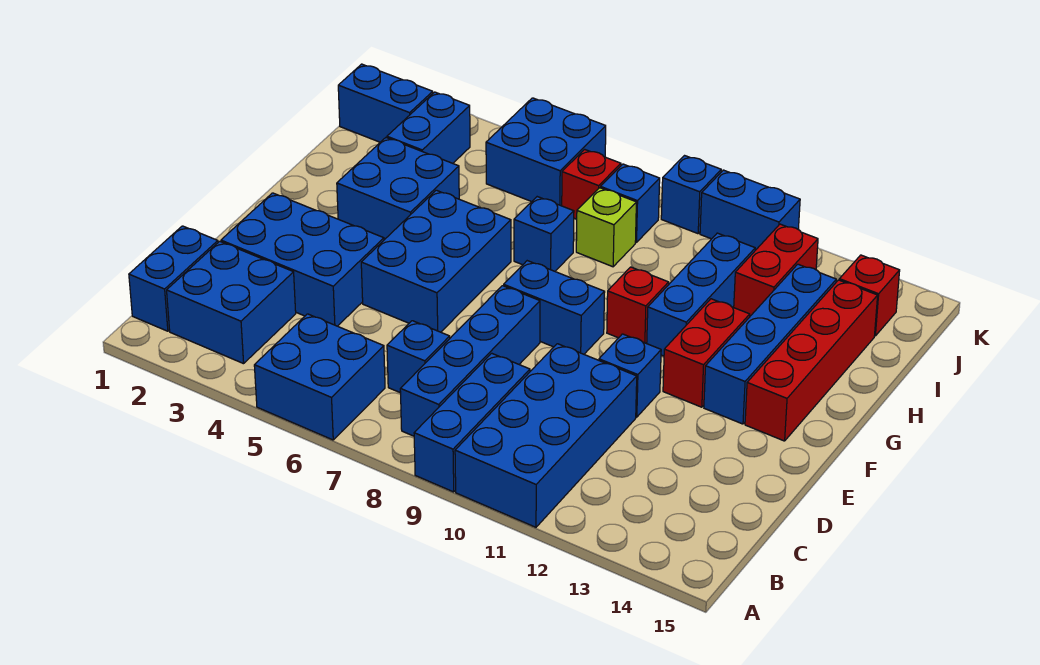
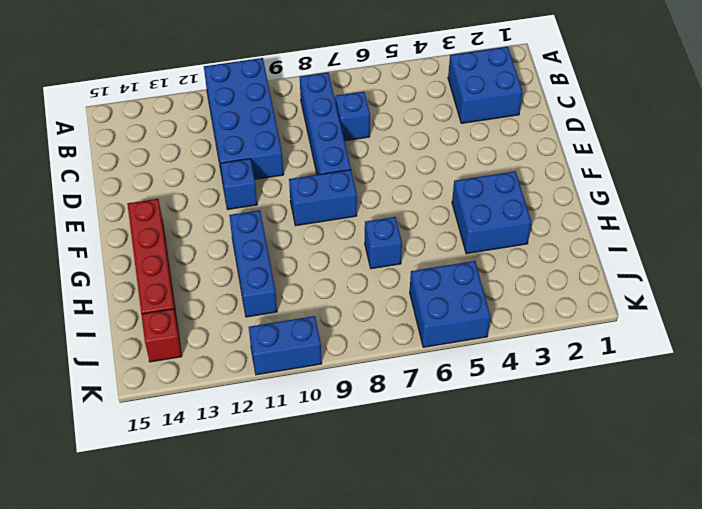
none -> blue brick A5:B6 level 1
none -> blue brick A9:C9 level 1
none -> blue brick B1:C1 level 1

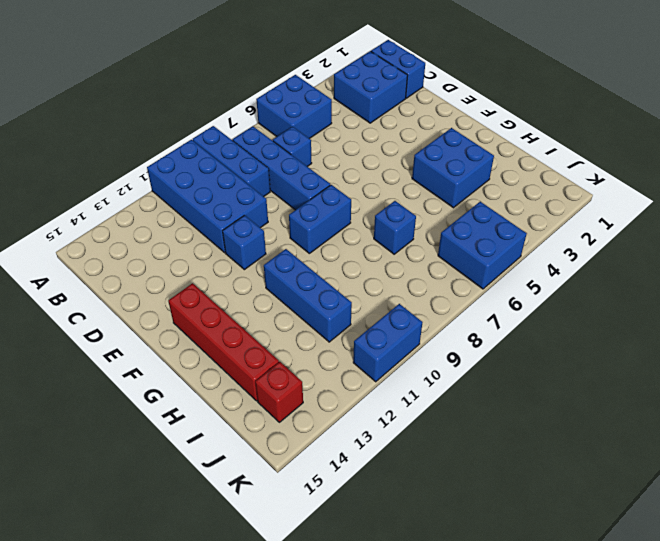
none -> blue brick D2:E4 level 1
none -> blue brick E5:G6 level 1
none -> red brick F12:G12 level 1

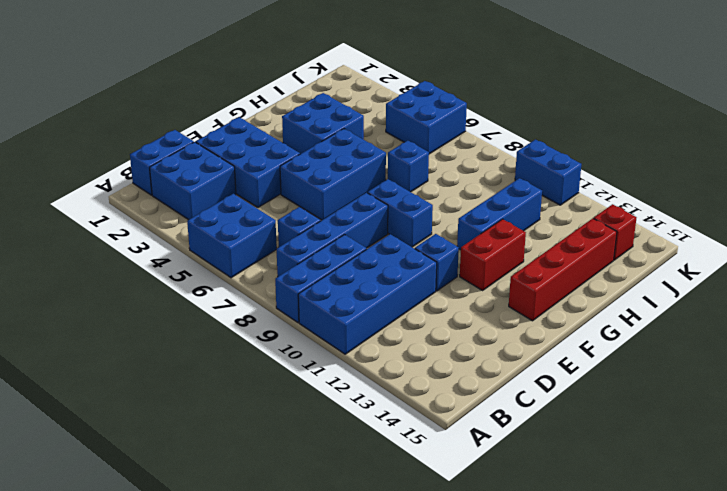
none -> blue brick F13:I13 level 1
none -> red brick G10 level 1
none -> blue brick I3:J3 level 1

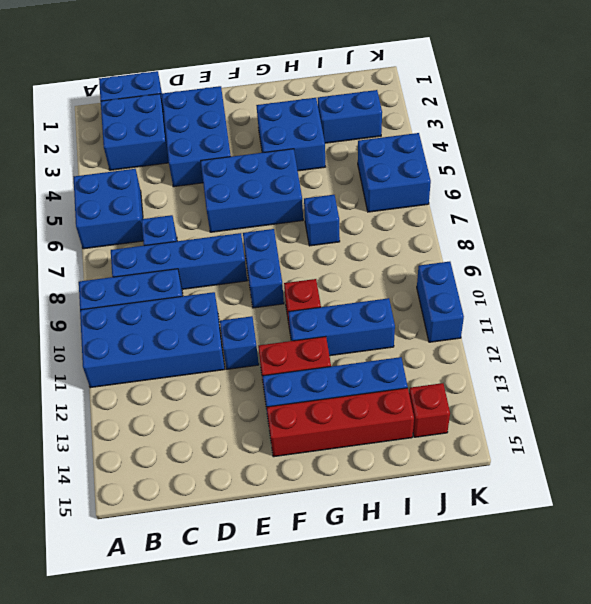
none -> lime brick I8 level 1
none -> red brick I12:J12 level 1
none -> blue brick J1:J2 level 1

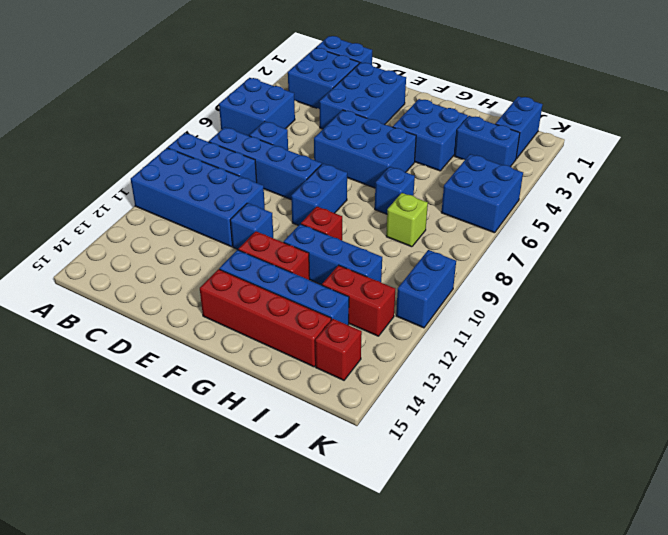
none -> red brick J7 level 1
none -> blue brick J8 level 1
none -> blue brick K9 level 1

